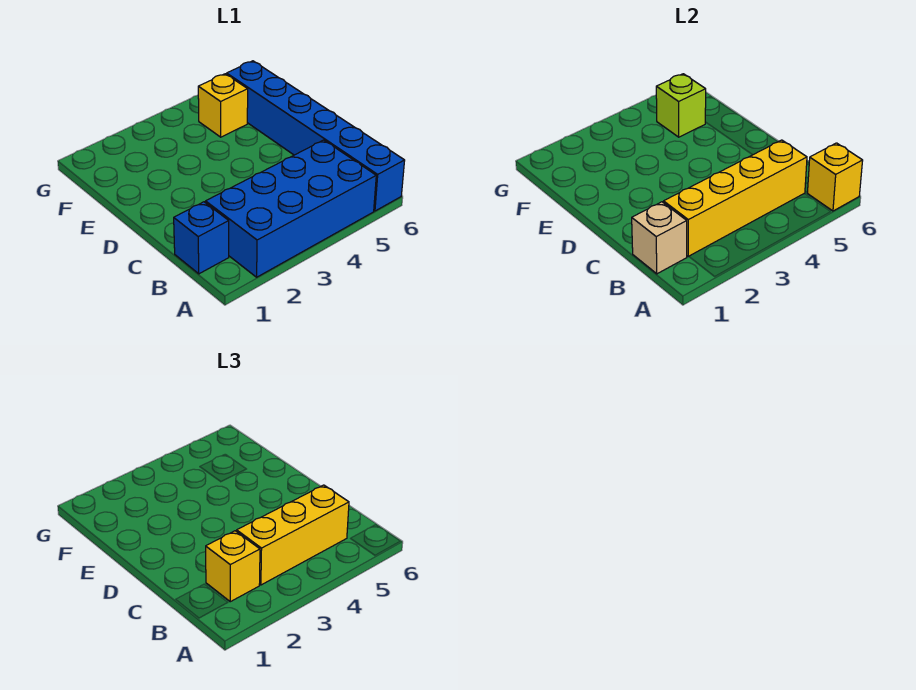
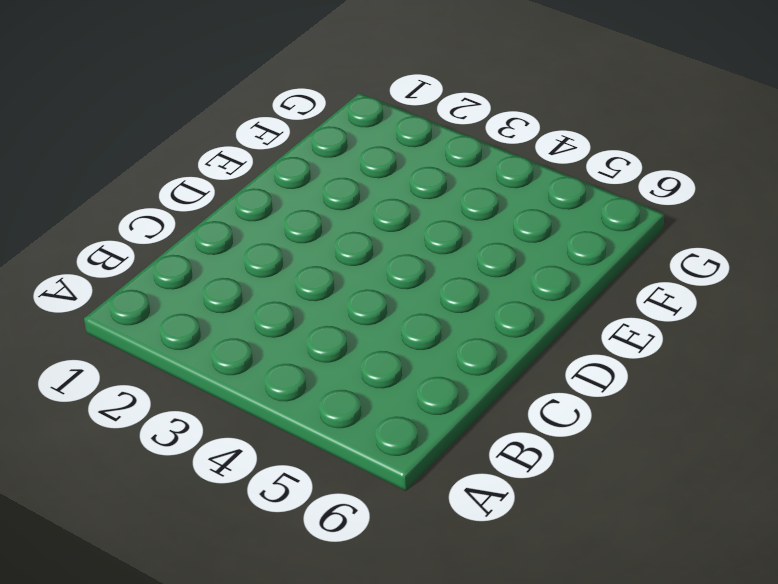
none -> blue brick A2:B5 level 1
none -> blue brick A6:F6 level 1

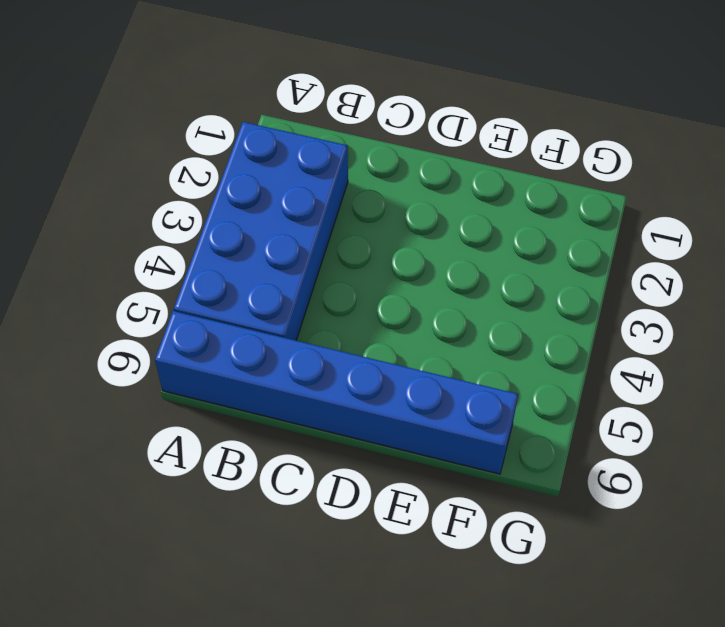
none -> blue brick B1 level 1
none -> yellow brick F5 level 1

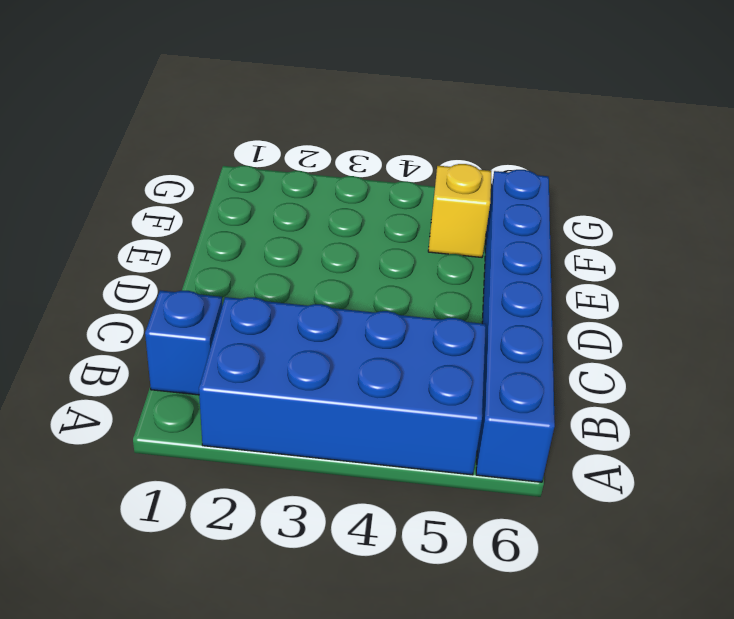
none -> yellow brick A6 level 2
none -> tan brick B1 level 2

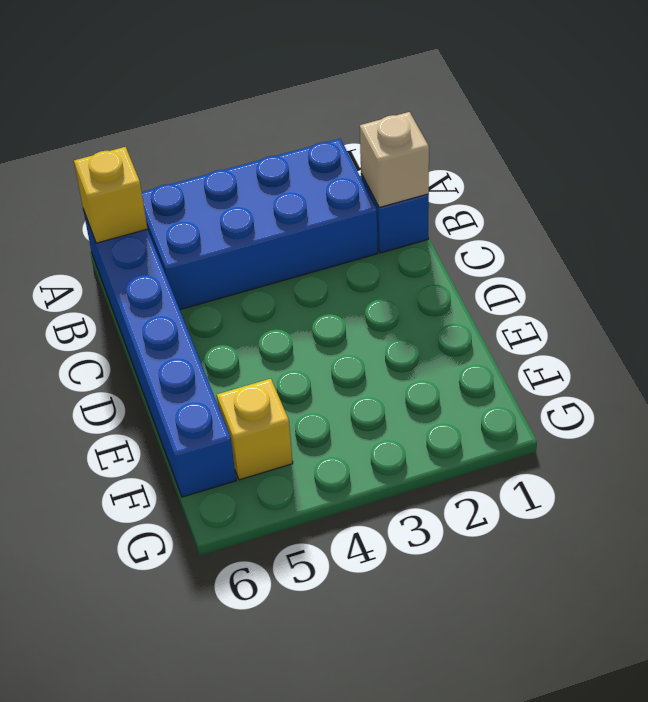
none -> yellow brick B2:B5 level 2
none -> lime brick F5 level 2

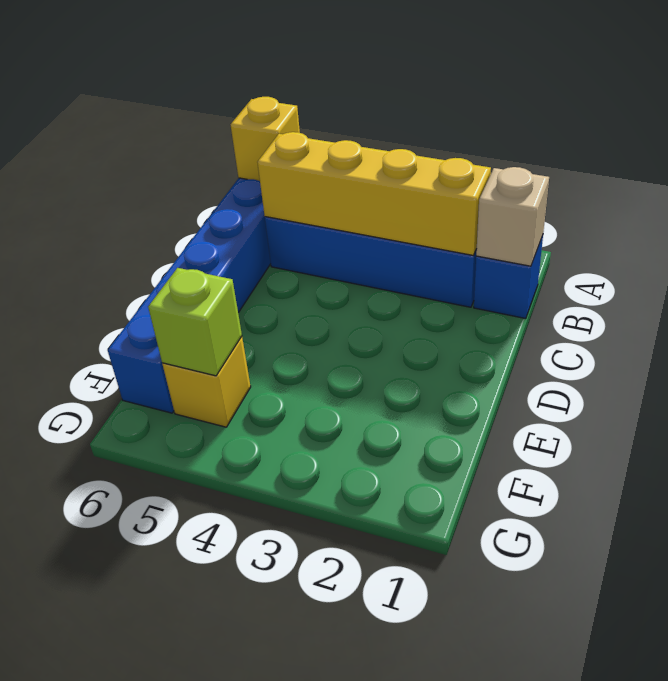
none -> yellow brick B2 level 3
none -> yellow brick B3:B5 level 3

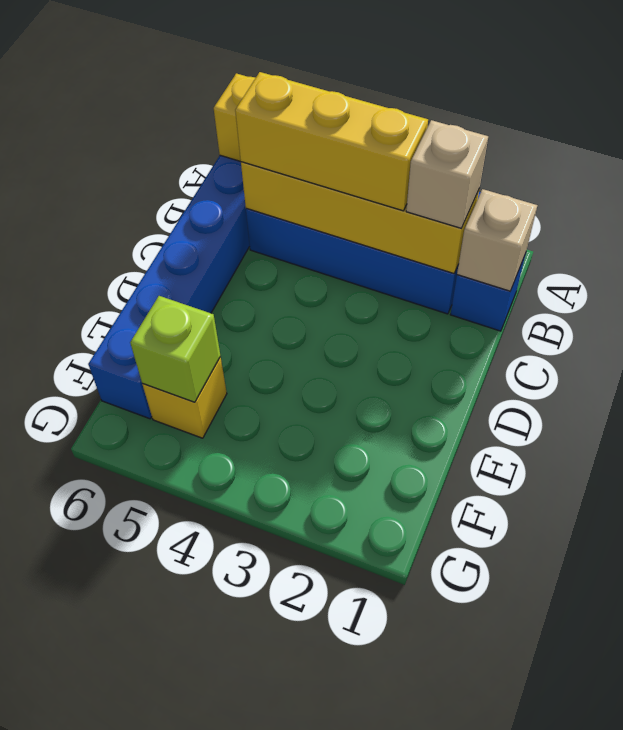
tan brick B2 level 3 -> yellow brick B2 level 3

